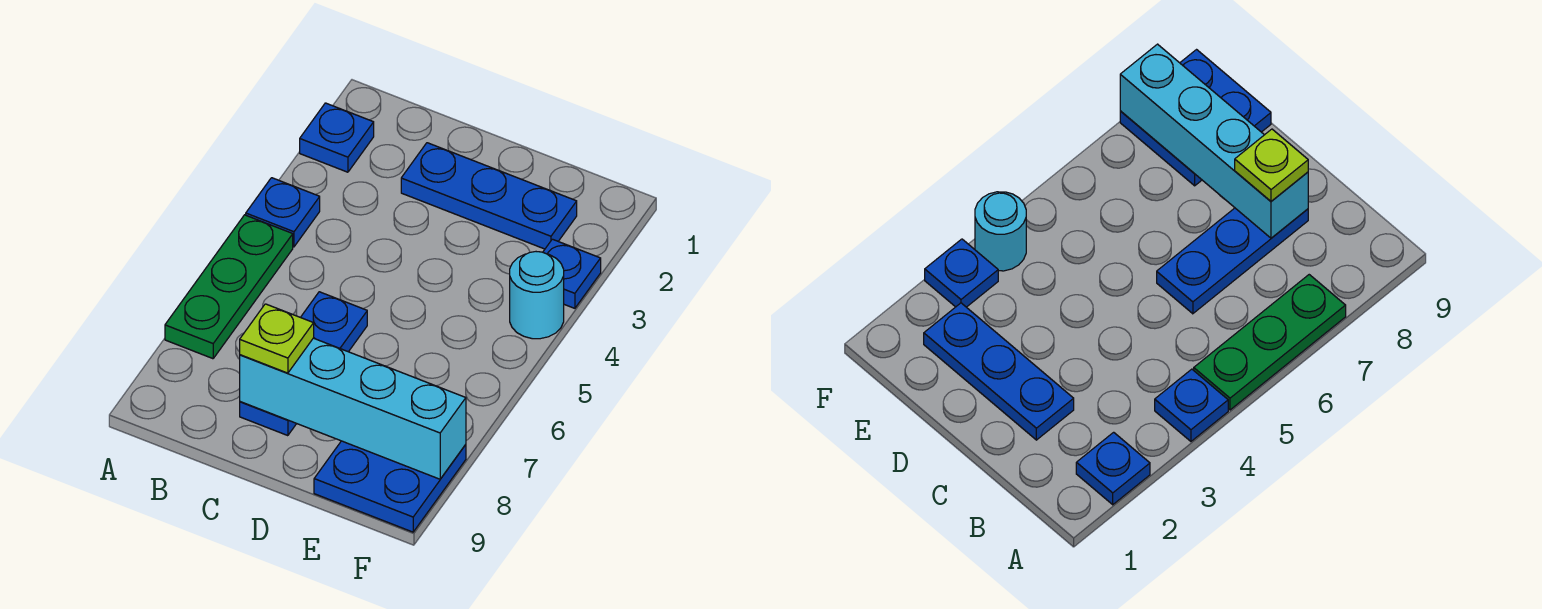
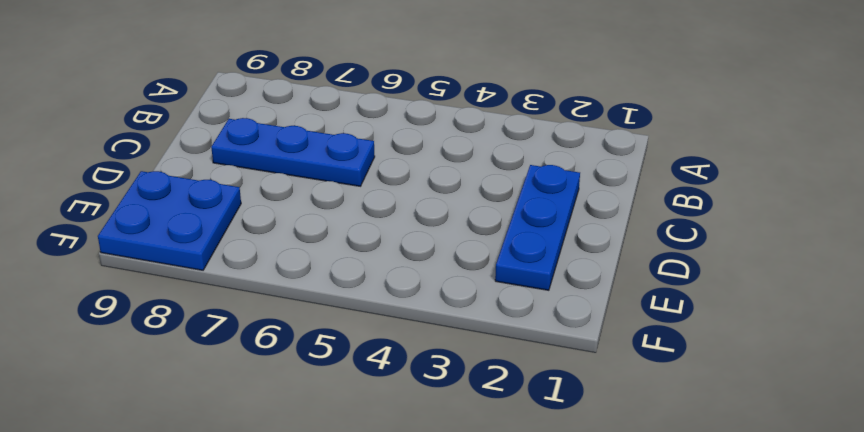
none -> blue plate A2 level 1
none -> blue plate A4 level 1

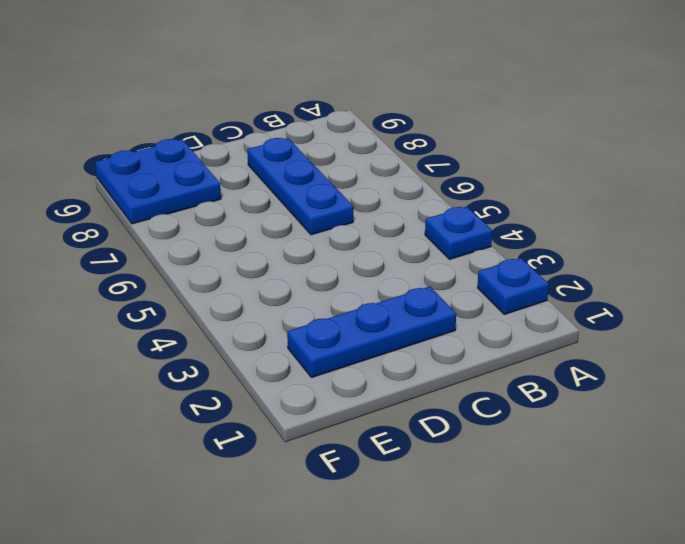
none -> green plate A5:A7 level 1
none -> blue plate F3 level 1

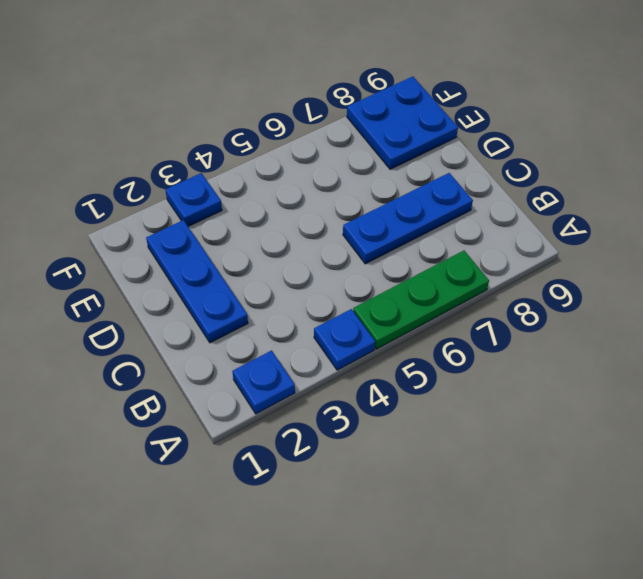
none -> cyan round brick F4 level 1
none -> cyan brick C8:F8 level 2

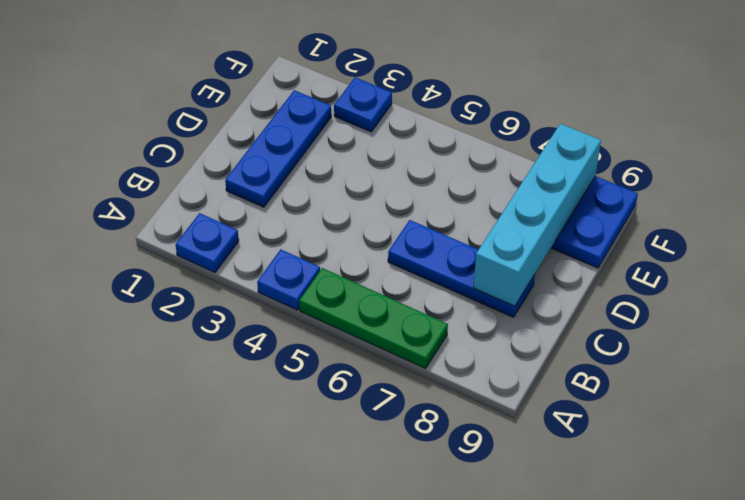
none -> cyan round brick F4 level 1
none -> lime plate C8 level 3

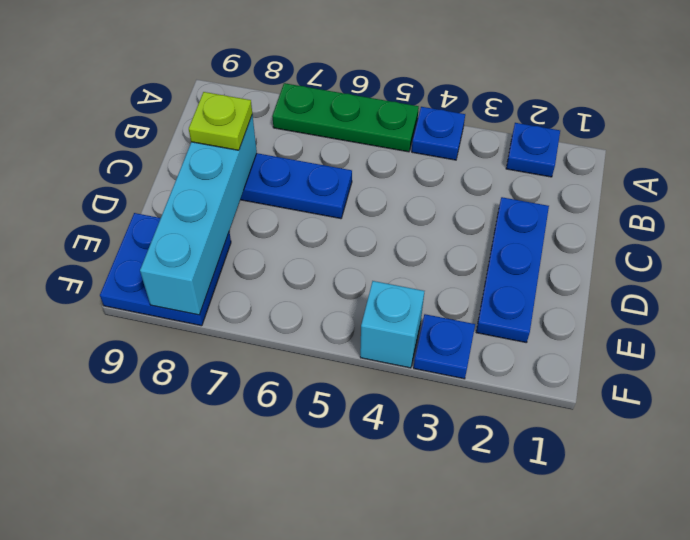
cyan brick F4 level 1 -> cyan round brick F4 level 1

